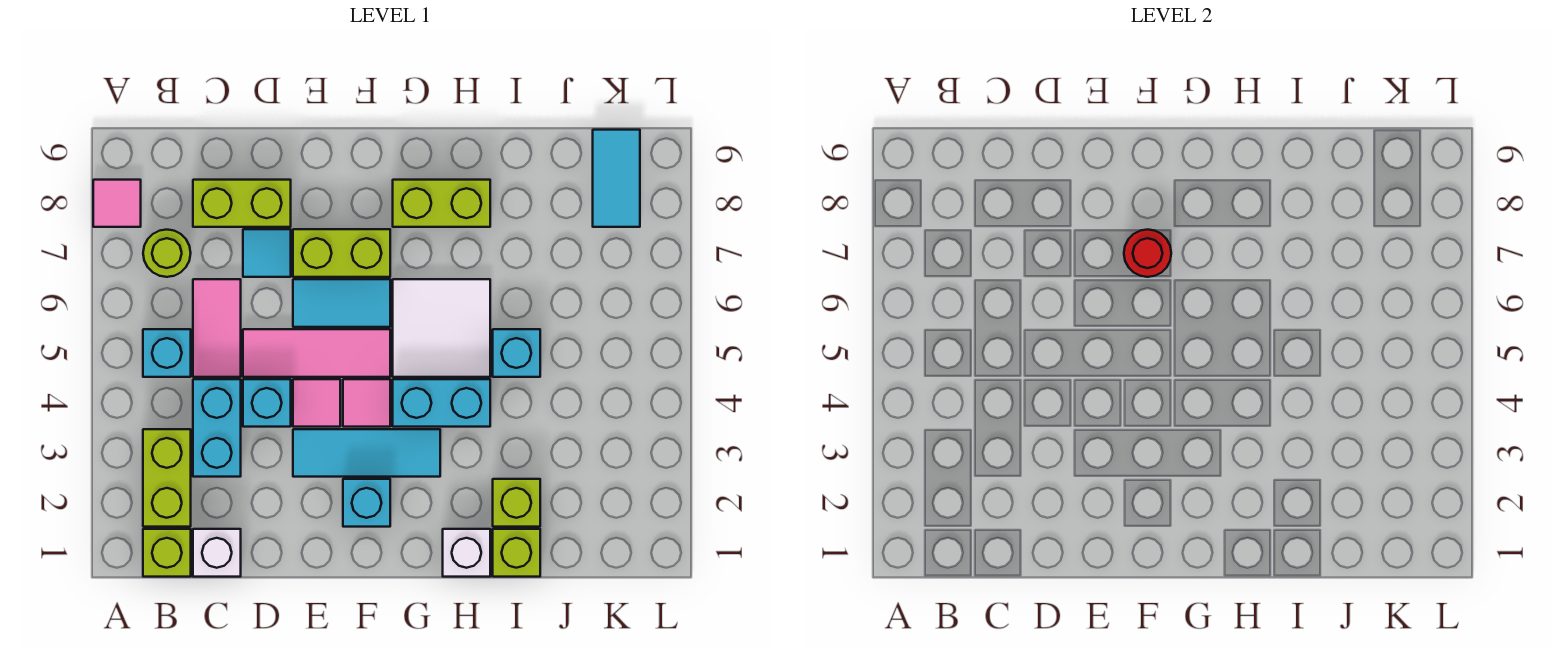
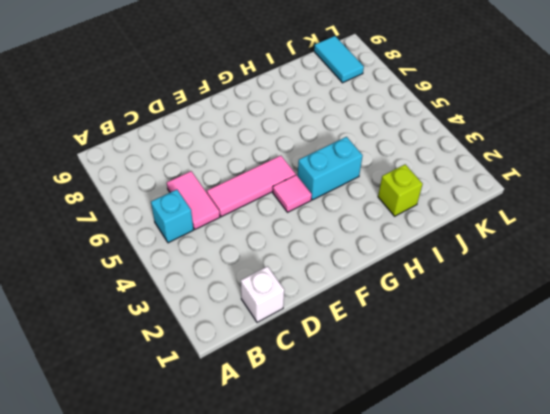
none -> pink tile A8 level 1
none -> lime brick B1 level 1
none -> lime brick B2:B3 level 1

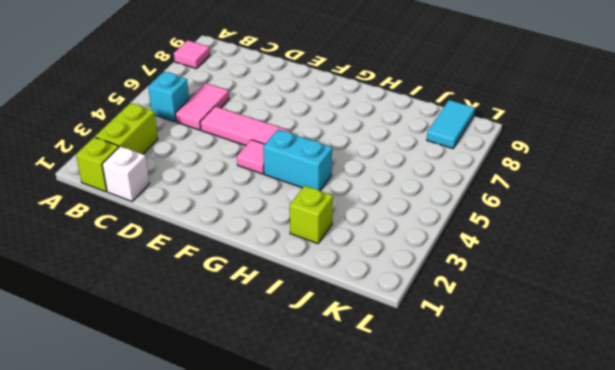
none -> lime round brick B7 level 1
none -> cyan brick C3:C4 level 1
none -> lime brick C8:D8 level 1

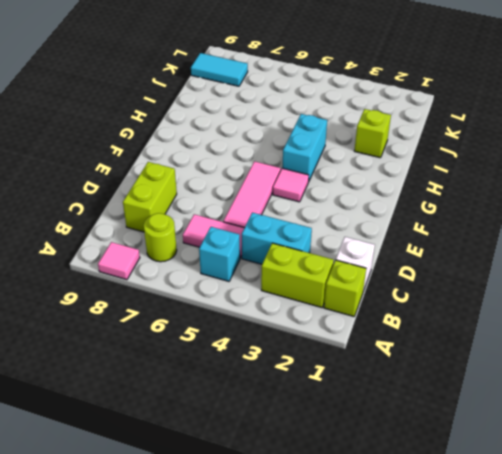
none -> cyan brick D4 level 1
none -> cyan tile D7 level 1
none -> cyan tile E3:G3 level 1

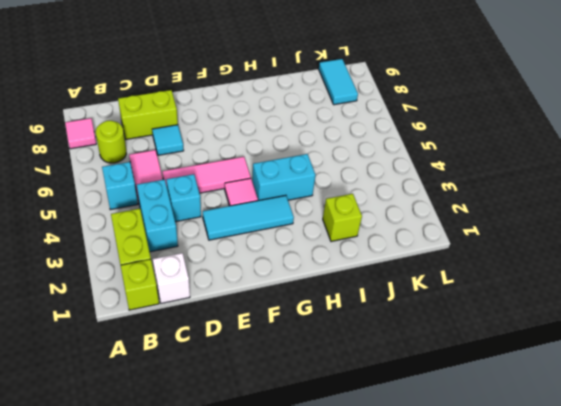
none -> pink tile E4 level 1
none -> cyan tile E6:F6 level 1
none -> lime brick E7:F7 level 1

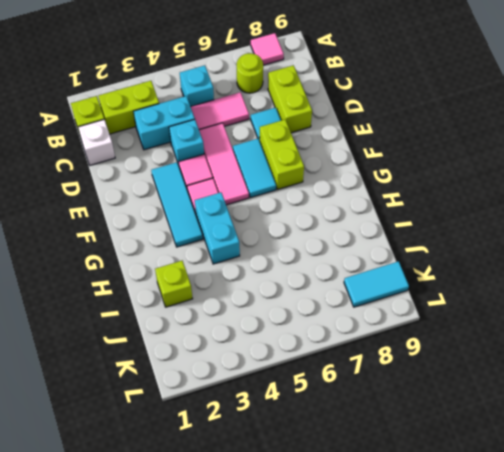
none -> cyan brick F2 level 1
none -> white tile G5:H6 level 1
none -> lime brick G8:H8 level 1

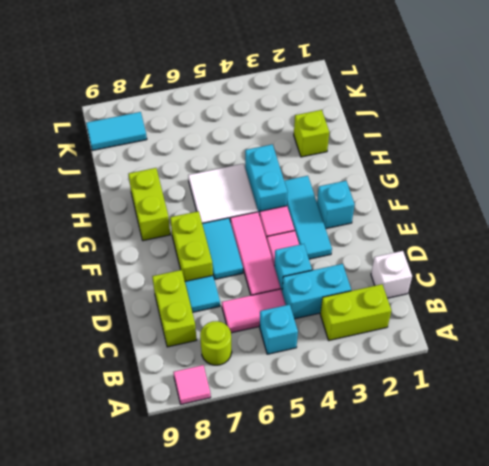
none -> lime brick B1 level 1
none -> white brick H1 level 1
none -> lime brick I1 level 1

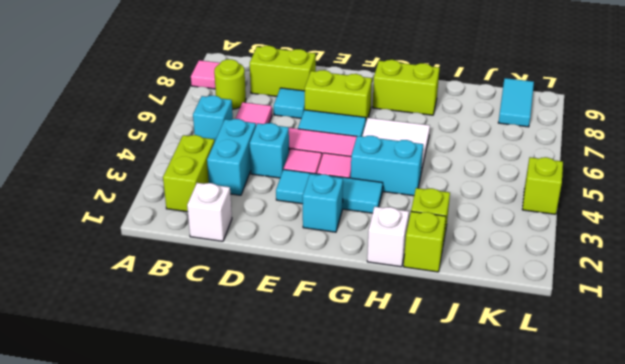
lime brick L4 level 1 -> lime brick B1 level 1
none -> cyan brick I5 level 1
none -> red round brick F7 level 2

